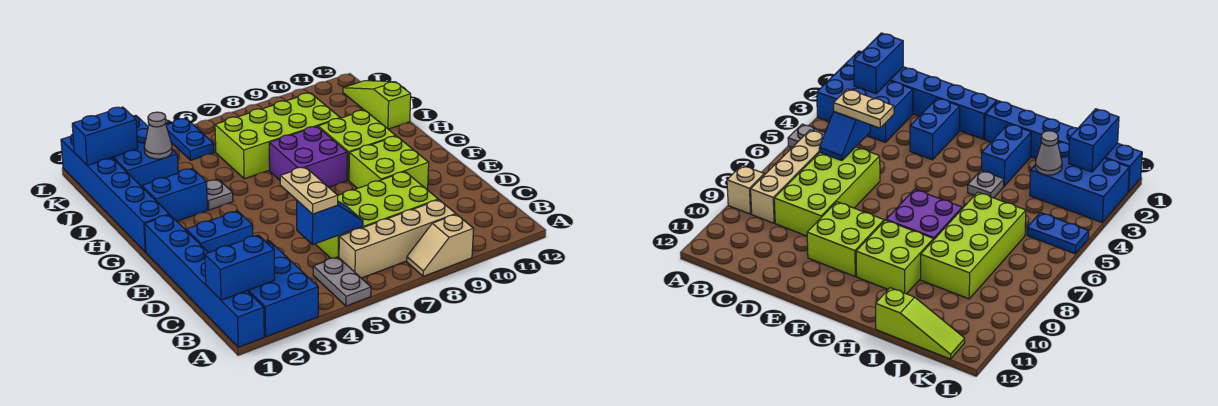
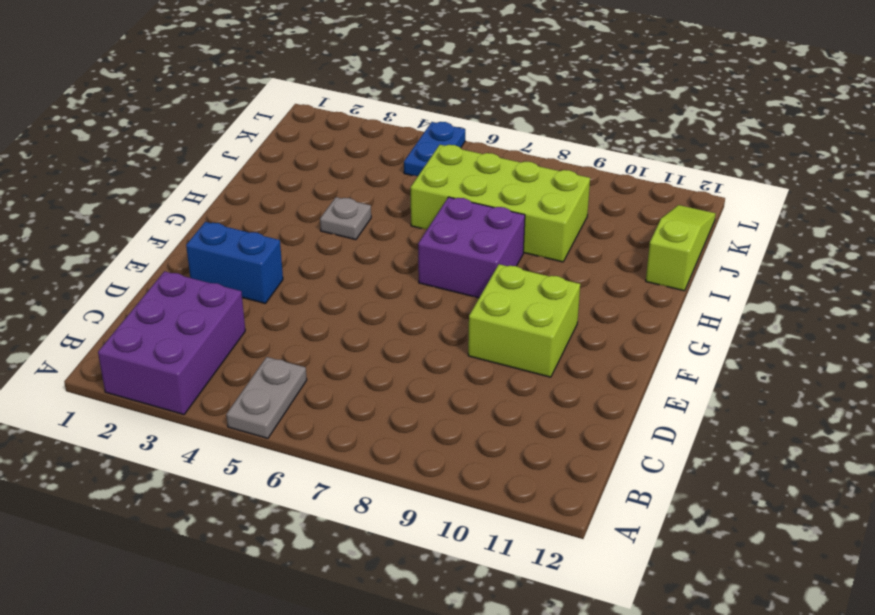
purple brick A2:C3 level 1 -> blue brick A2:C3 level 1
none -> blue brick A1:F1 level 1
none -> tan slope A8:A9 level 1 top 9
none -> tan brick B6:B9 level 1

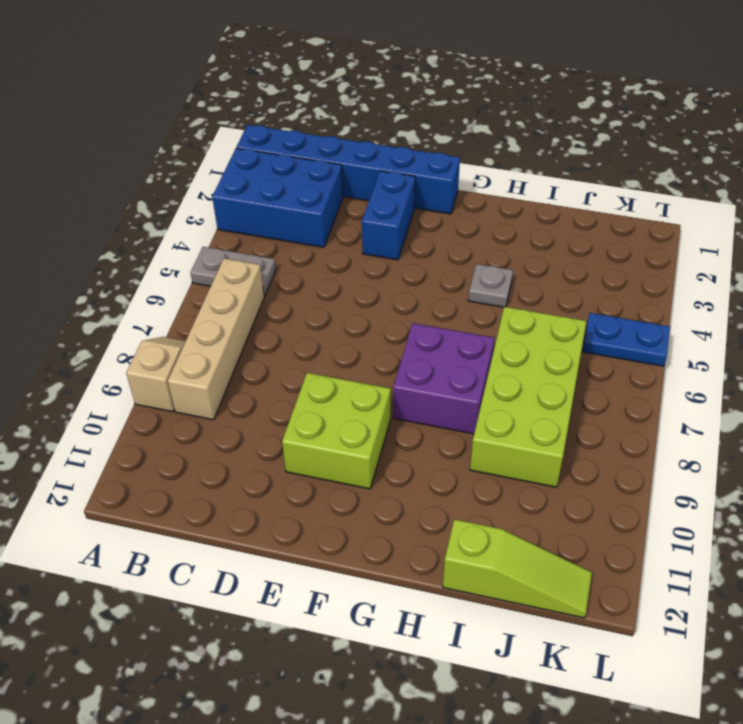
none -> lime brick C6:D9 level 1
none -> blue brick G1:L1 level 1
none -> lime brick G9:H10 level 1

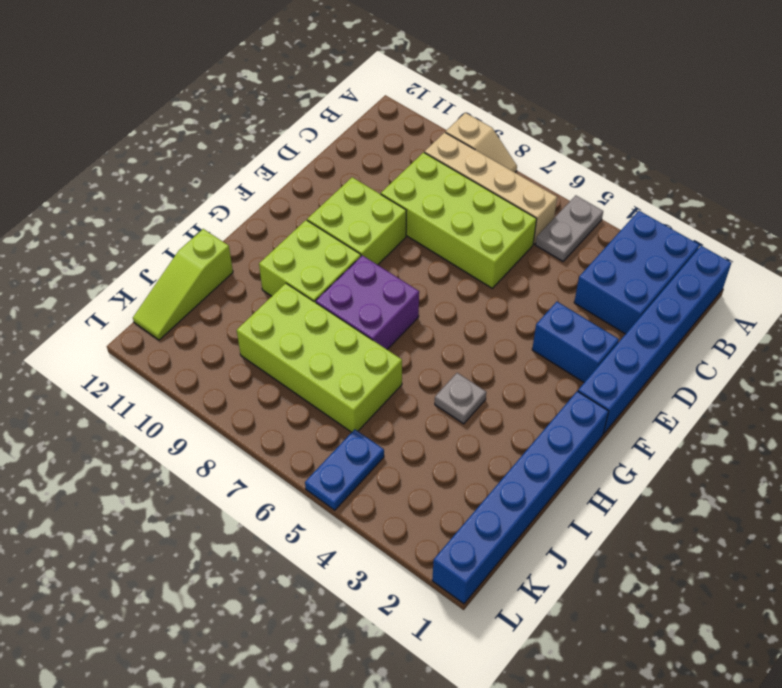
none -> blue brick H2:H3 level 1
none -> blue brick J2:L3 level 1
none -> blue brick B1:B2 level 2

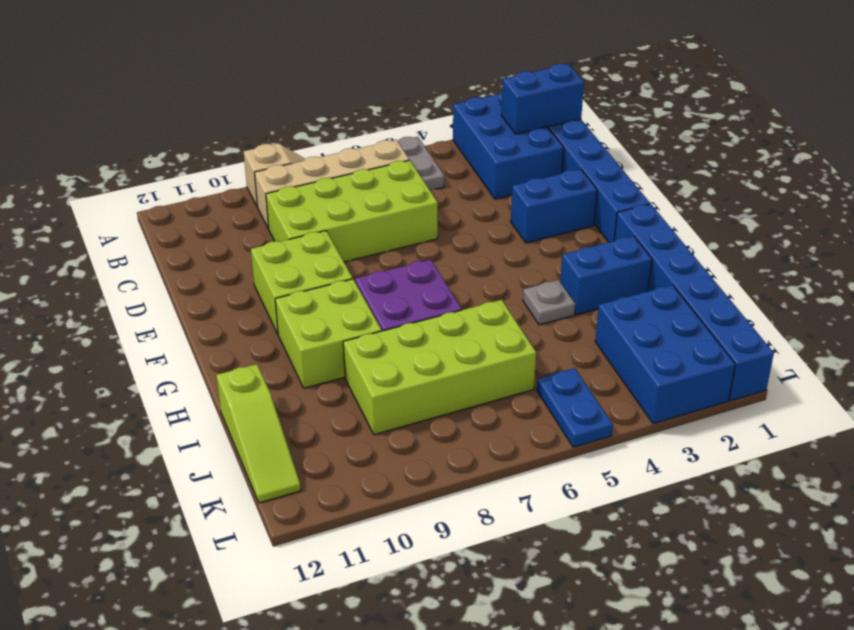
none -> blue slope C5:C6 level 2 top 5
none -> grey cone J3 level 2
none -> blue brick K1:K2 level 2

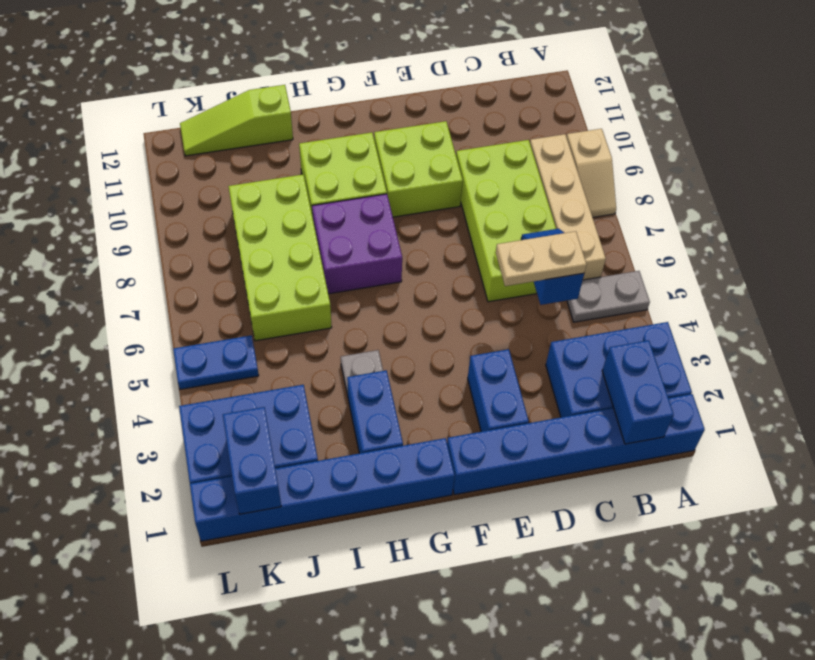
none -> grey cone J3 level 2

